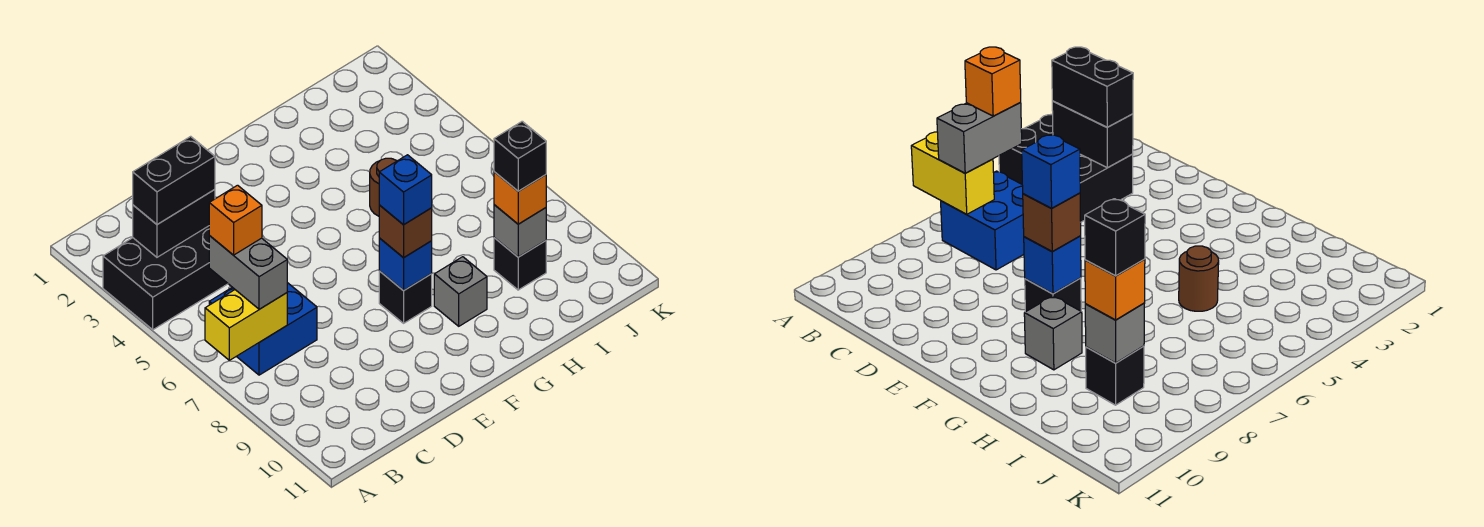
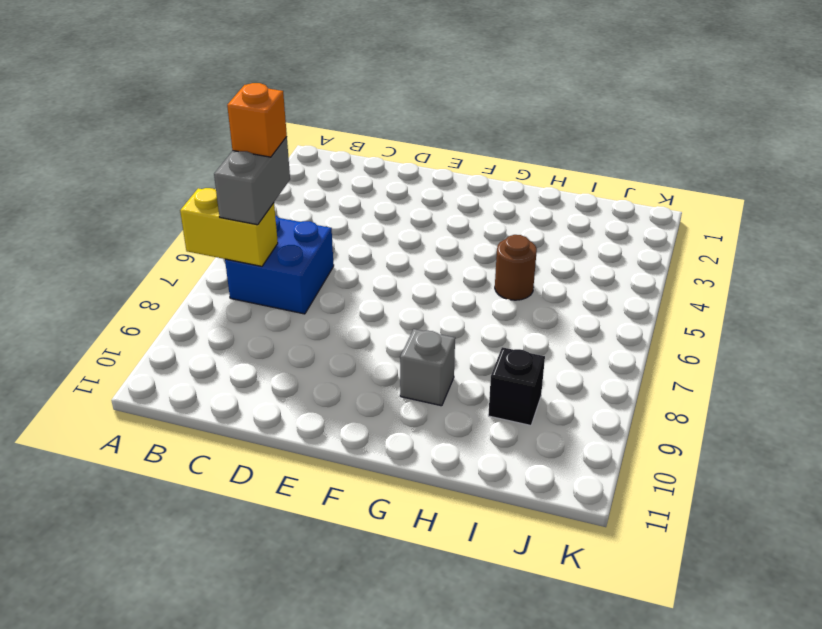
none -> black brick A3:C4 level 1
none -> black brick F8 level 1
none -> black brick B3:C3 level 2

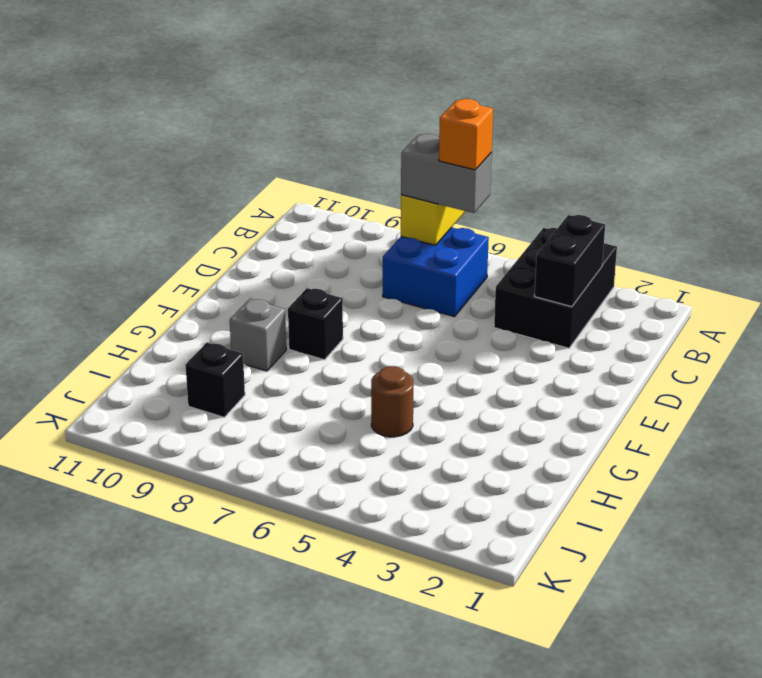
none -> blue brick F8 level 2
none -> grey brick I9 level 2
none -> black brick B3:C3 level 3

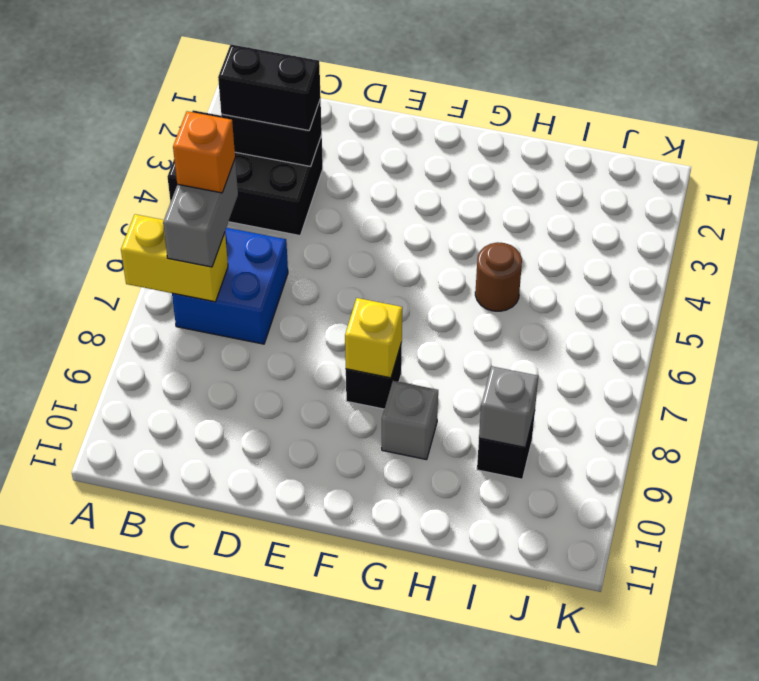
yellow brick F8 level 2 -> blue brick F8 level 2
none -> brown brick F8 level 3
none -> orange brick I9 level 3
none -> blue brick F8 level 4

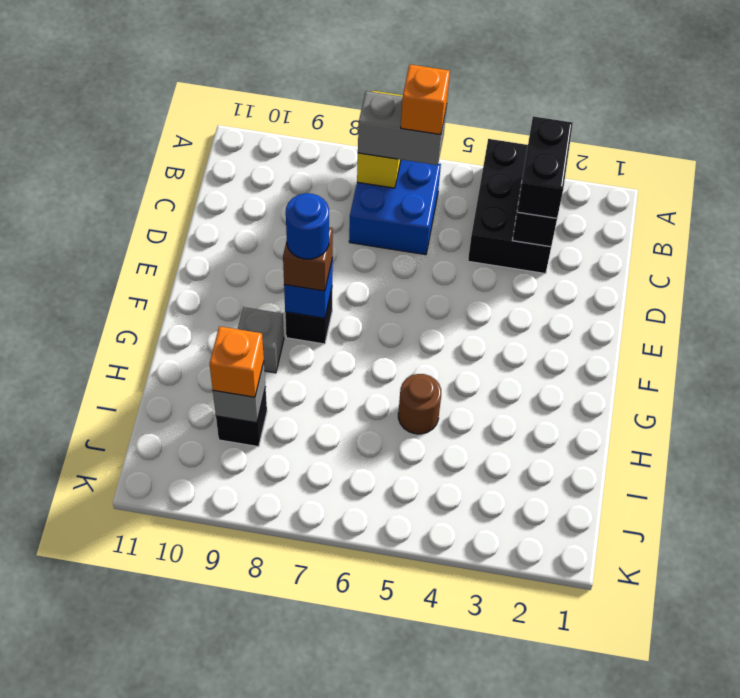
blue round brick F8 level 4 -> blue brick F8 level 4
none -> black brick I9 level 4

